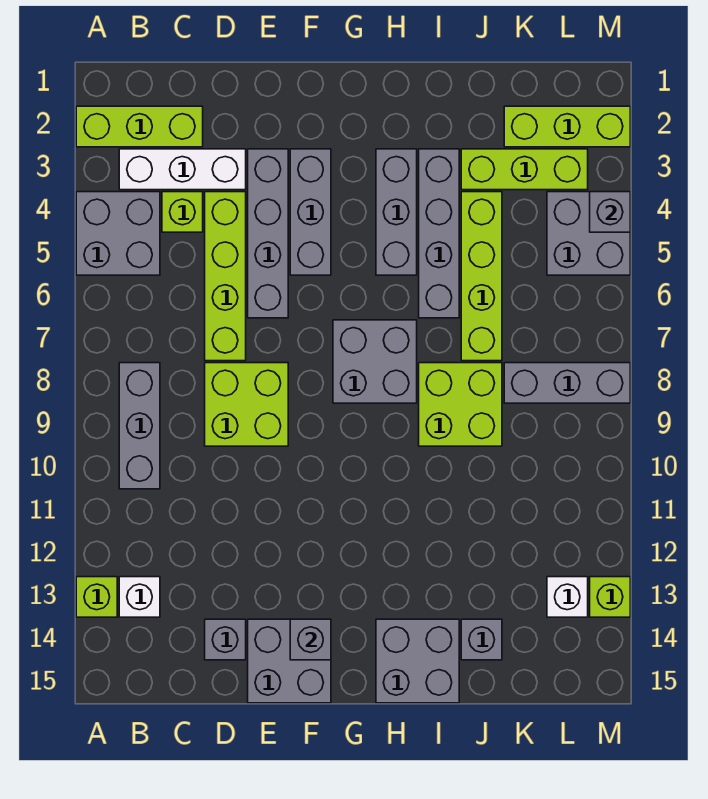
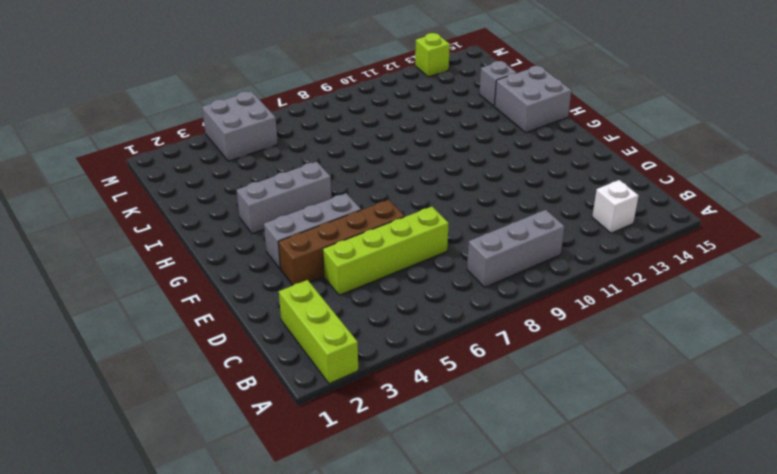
brown brick E3:E6 level 1 -> grey brick E3:E6 level 1
none -> grey brick A4:B5 level 1
none -> lime brick A13 level 1
none -> white brick B3:D3 level 1

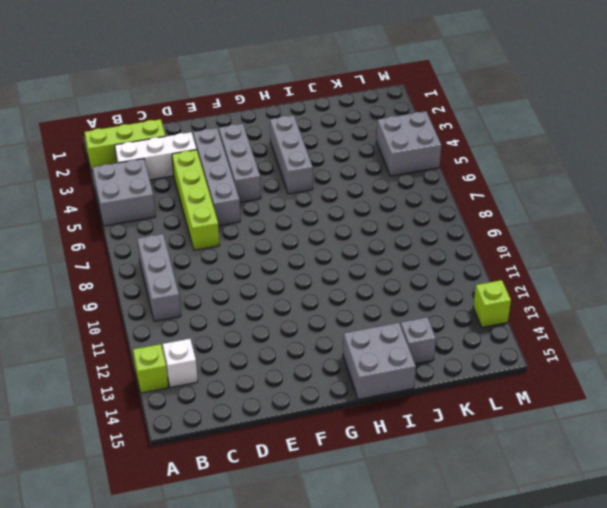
none -> lime brick C4 level 1
none -> lime brick D8:E9 level 1
none -> grey brick D14 level 1

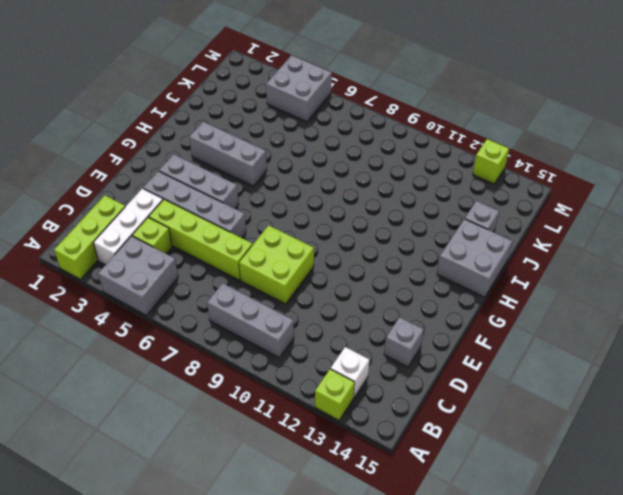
none -> grey brick E14:F15 level 1
none -> grey brick G7:H8 level 1
none -> grey brick I3:I6 level 1

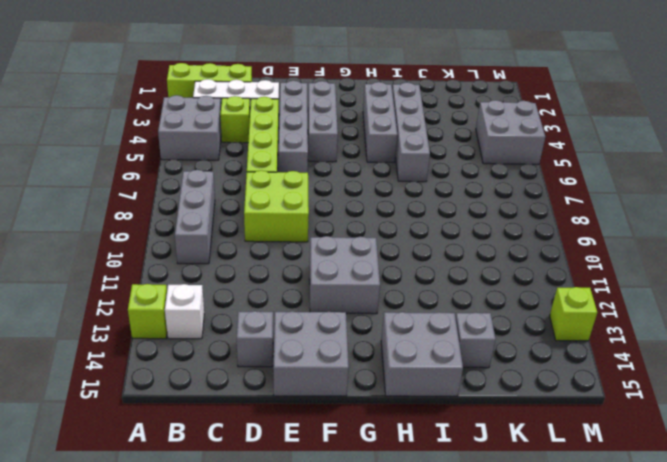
grey brick F11:G12 level 1 -> grey brick G7:H8 level 1
none -> lime brick I8:J9 level 1
none -> lime brick J3:L3 level 1
none -> lime brick J4:J7 level 1

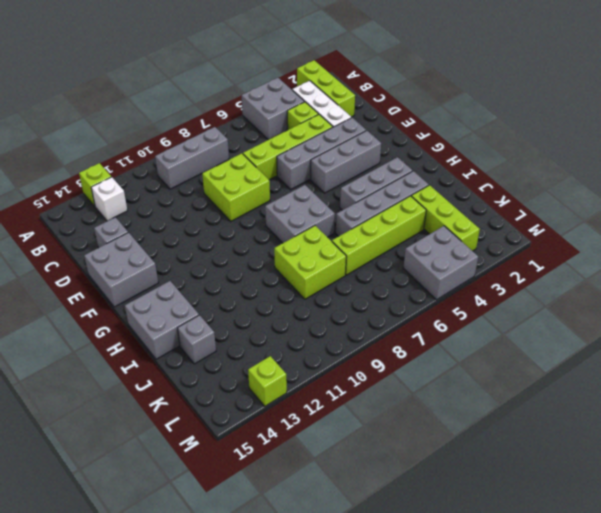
none -> lime brick K2:M2 level 1
none -> grey brick K8:M8 level 1
none -> white brick L13 level 1

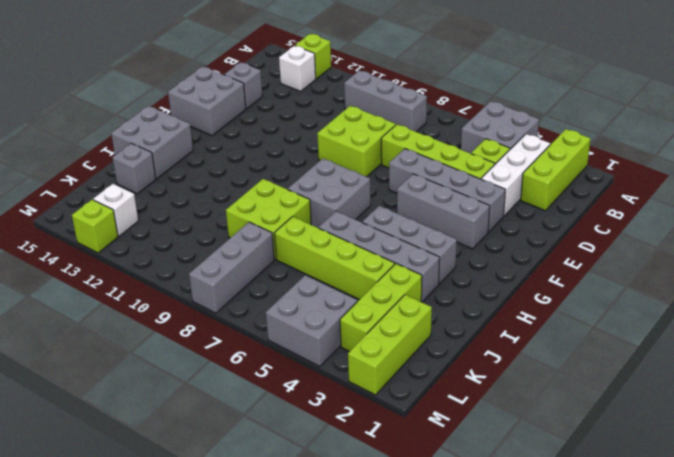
none -> grey brick F14 level 2
none -> grey brick M4 level 2

